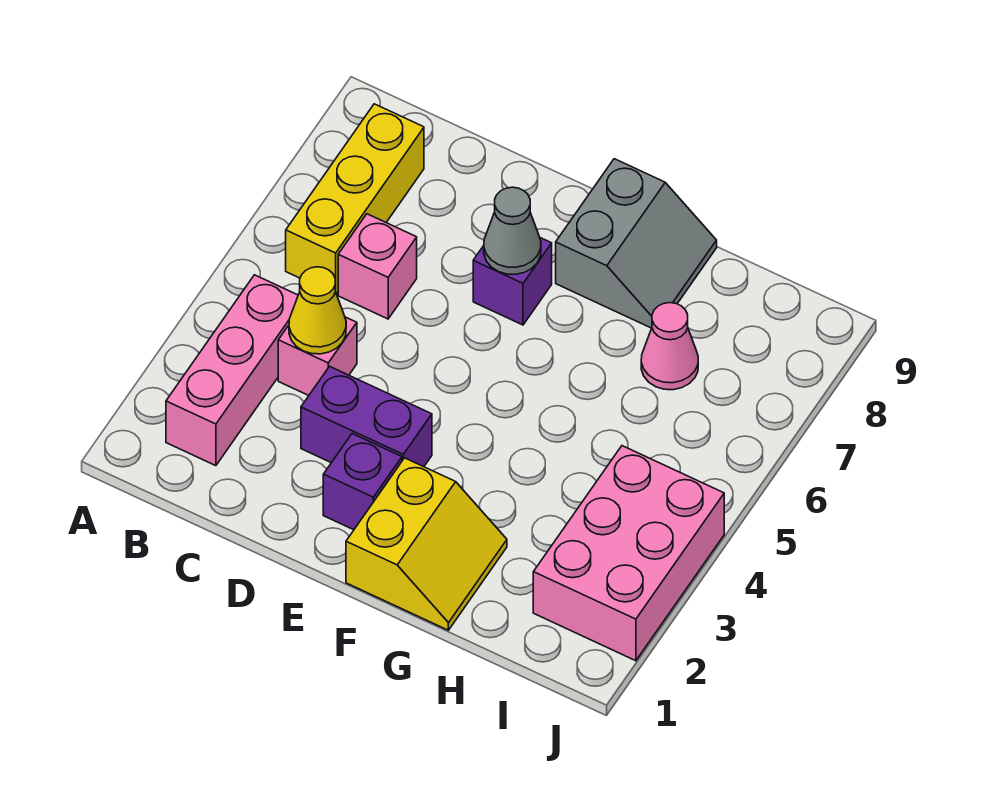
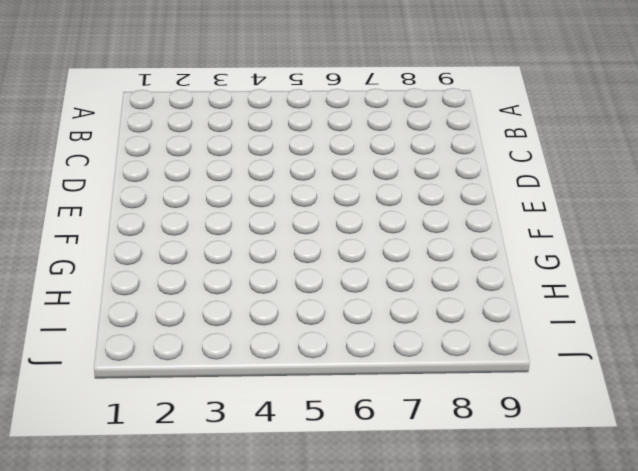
none -> pink brick B2:B4 level 1
none -> yellow brick B6:B8 level 1
none -> pink brick C4 level 1

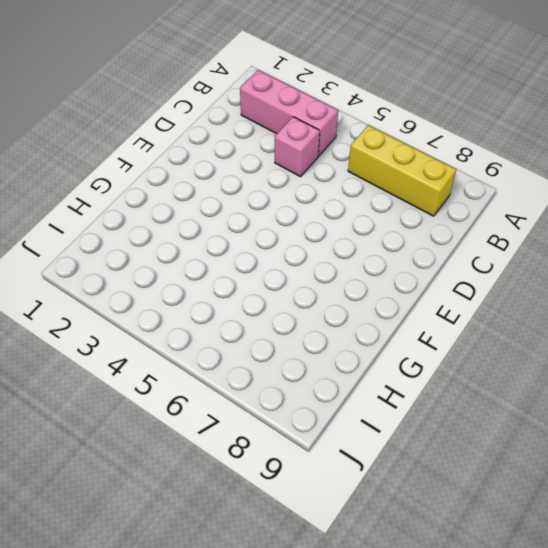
none -> pink brick C6 level 1
none -> purple brick D3:E3 level 1
none -> purple brick E2 level 1

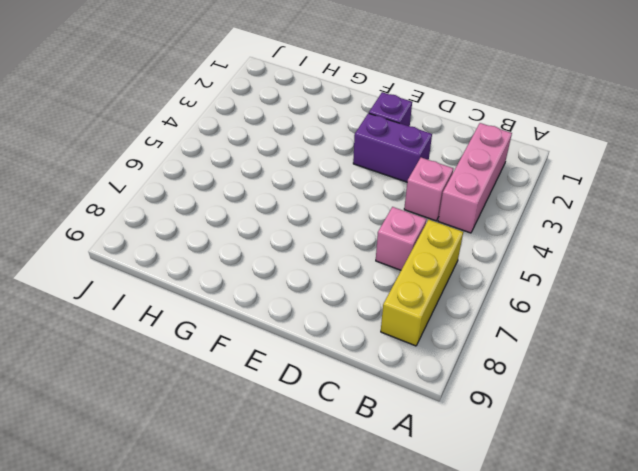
none -> purple brick E7 level 1
none -> yellow slope F1:G2 level 1 top F
none -> grey slope F8:G9 level 1 top F

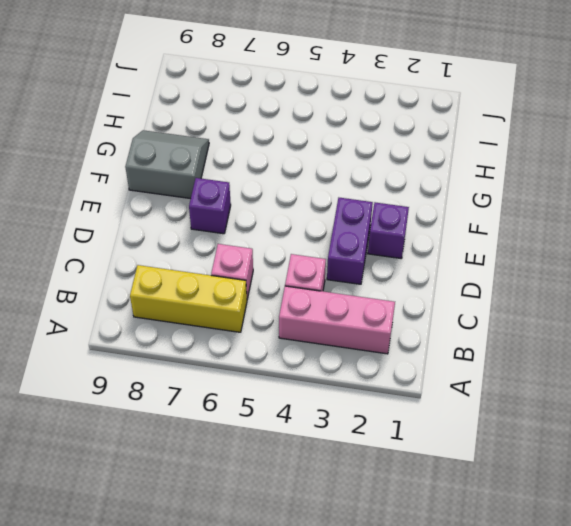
none -> yellow slope F1:G2 level 1 top F
none -> pink cone H7 level 1
none -> pink brick I2:J4 level 1

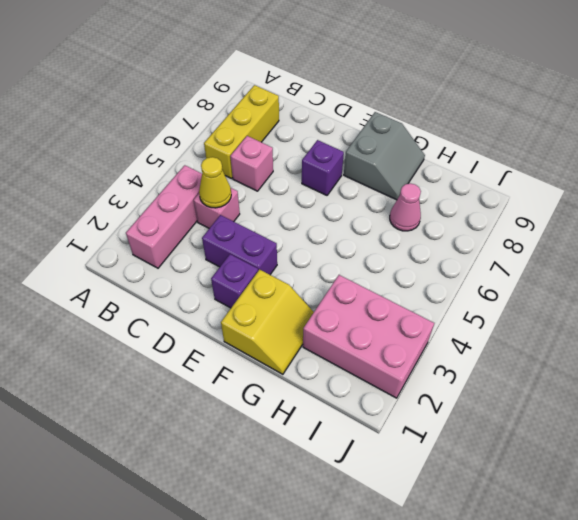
pink brick H2:J3 level 1 -> pink brick I2:J4 level 1
none -> grey cone E7 level 2

